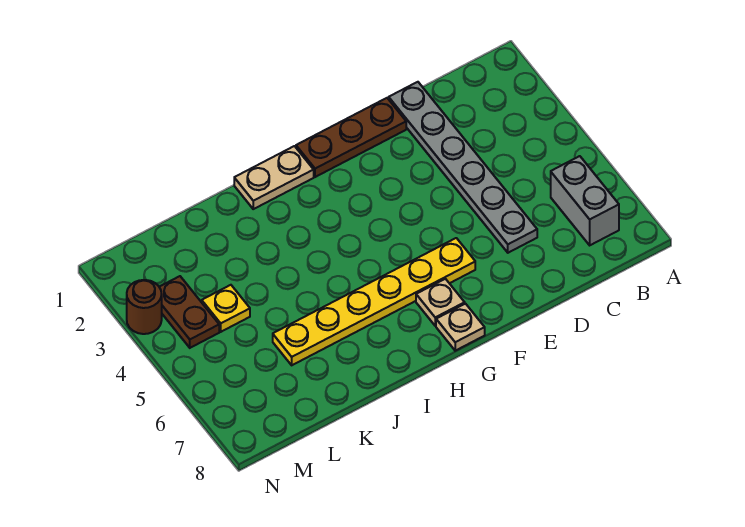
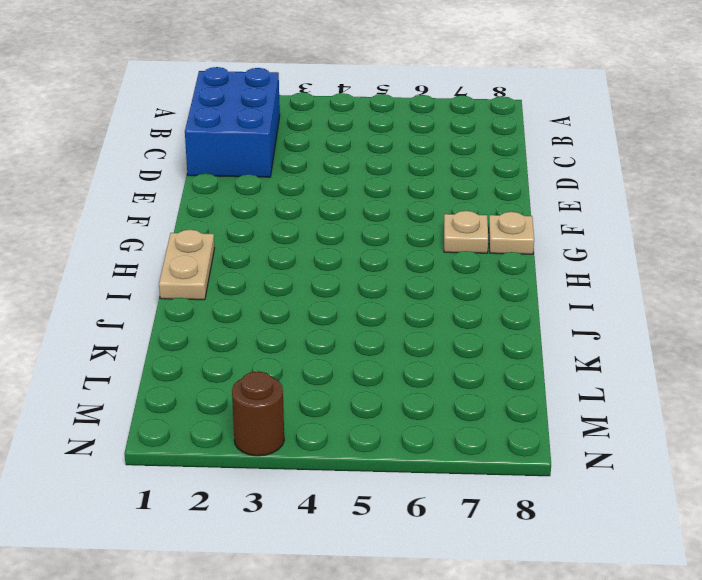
blue brick B1:D2 level 1 -> grey plate D1:D6 level 1
none -> grey brick B6:B7 level 1
none -> brown plate E1:G1 level 1

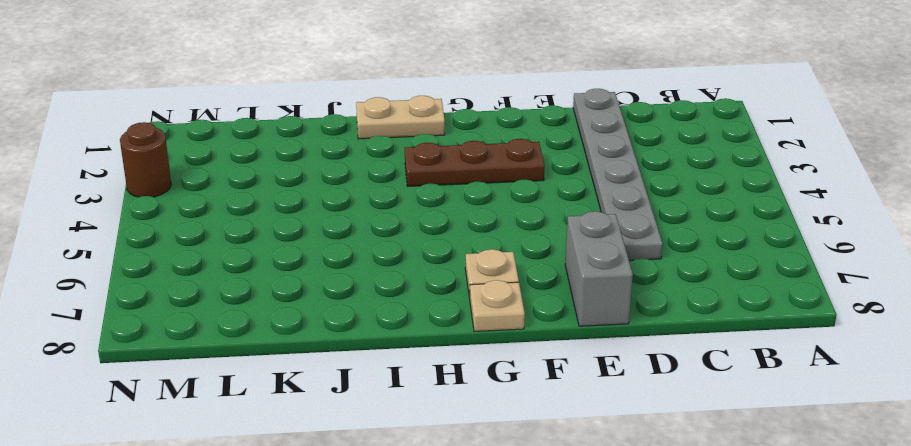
grey brick E7:E8 level 1 -> grey brick B6:B7 level 1
brown plate F3:H3 level 1 -> brown plate E1:G1 level 1
none -> yellow plate F6:K6 level 1
none -> yellow plate L4 level 1

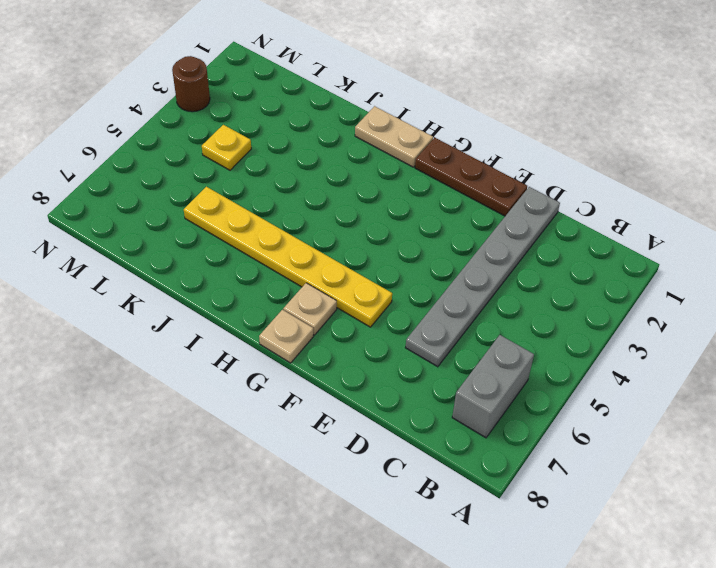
none -> brown plate M3:M4 level 1

